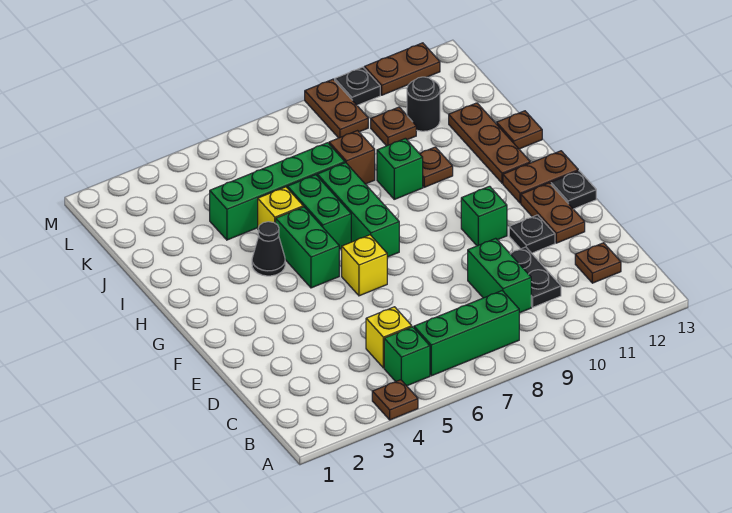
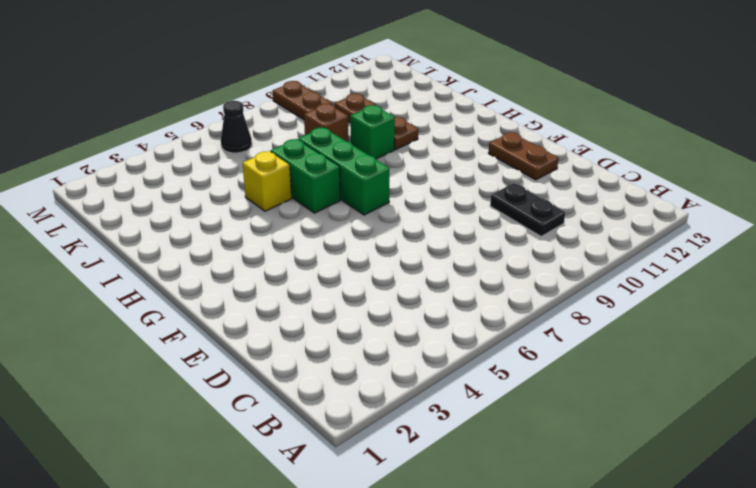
black cone L6 level 1 -> black cone H4 level 1
none -> brown plate A4 level 1
none -> green brick B5 level 1
none -> green brick B6:B8 level 1

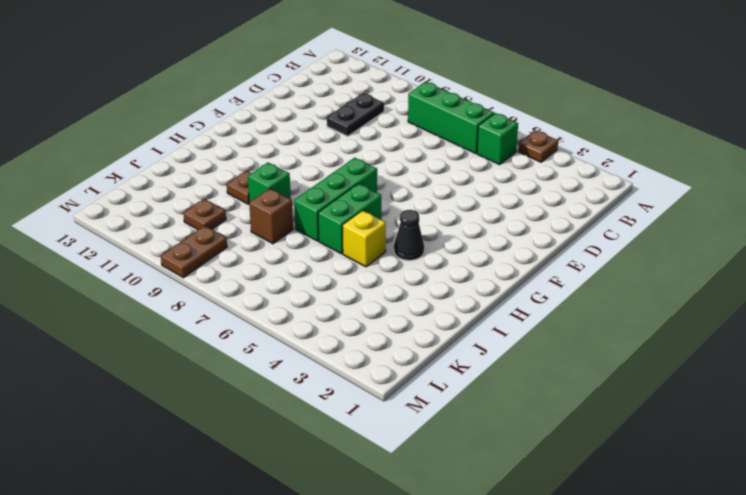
none -> yellow brick C5 level 1
none -> green brick C9:D9 level 1
none -> brown plate C12 level 1

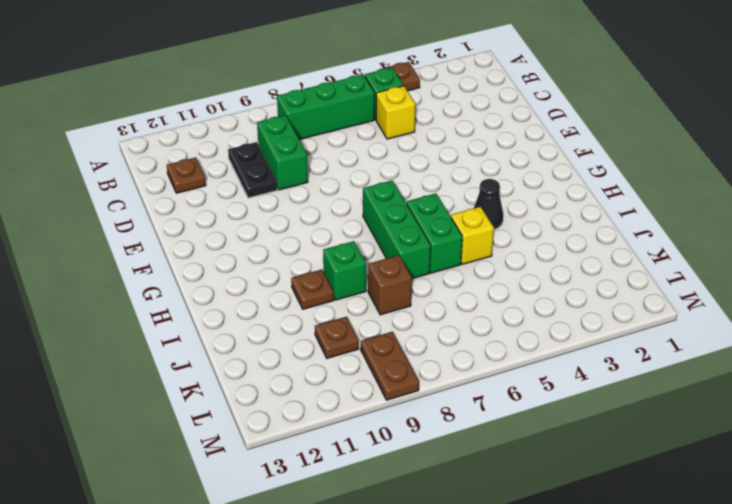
none -> black plate E11 level 1
none -> brown plate E12:F12 level 1
none -> yellow brick F6 level 1

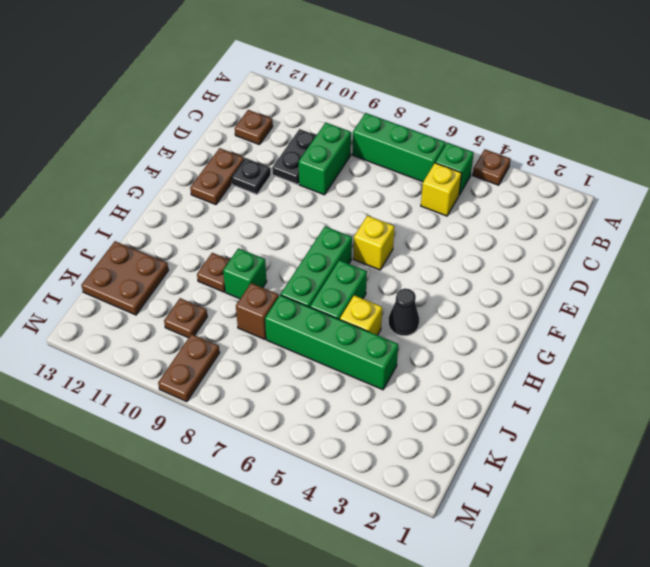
brown plate J12:K13 level 1 -> brown plate H12:J12 level 1
none -> green brick F10 level 1
none -> black plate F13 level 1
none -> green brick G5:H5 level 1

